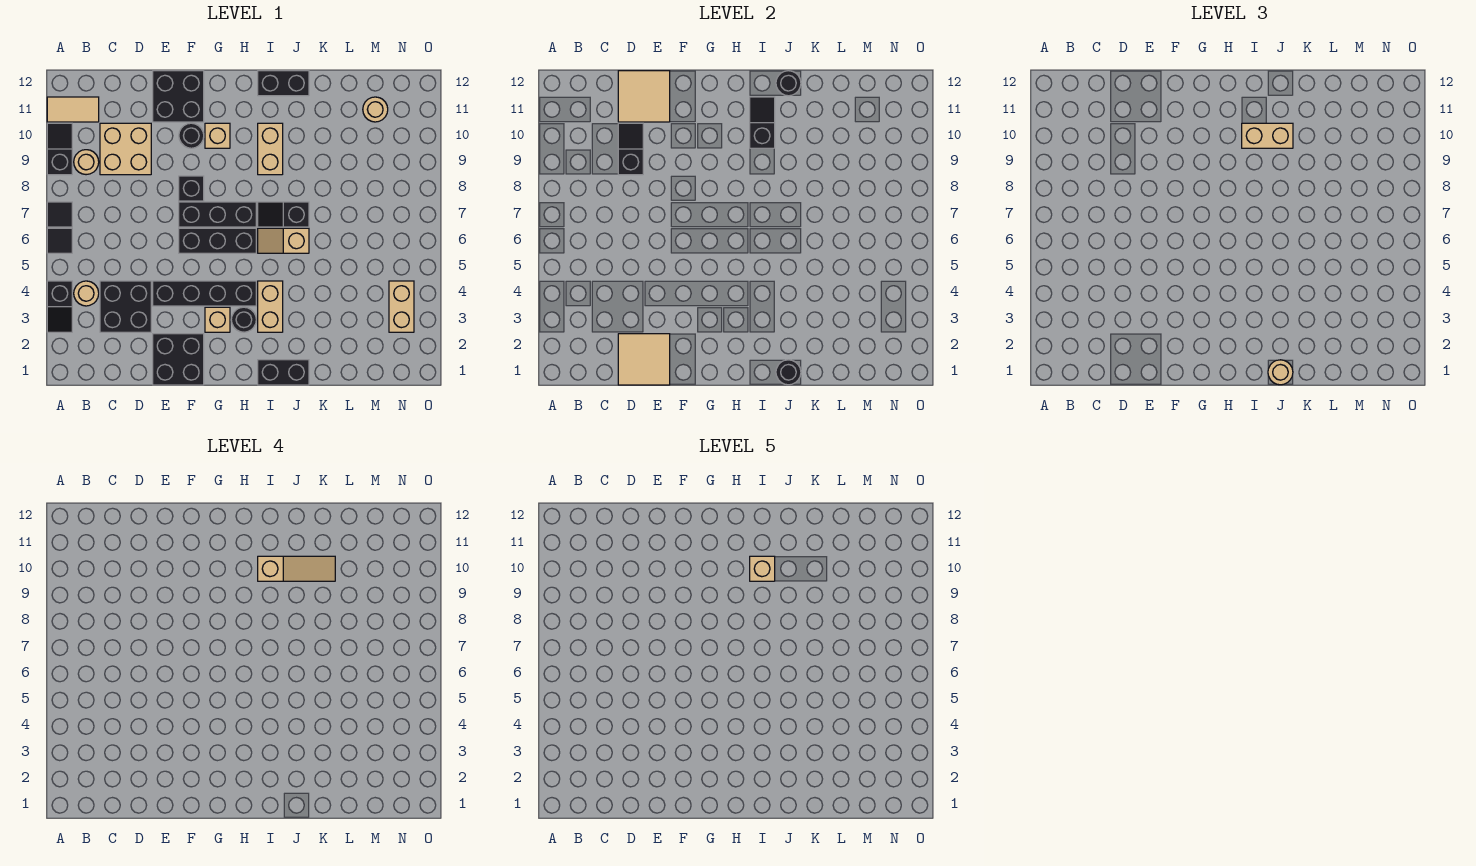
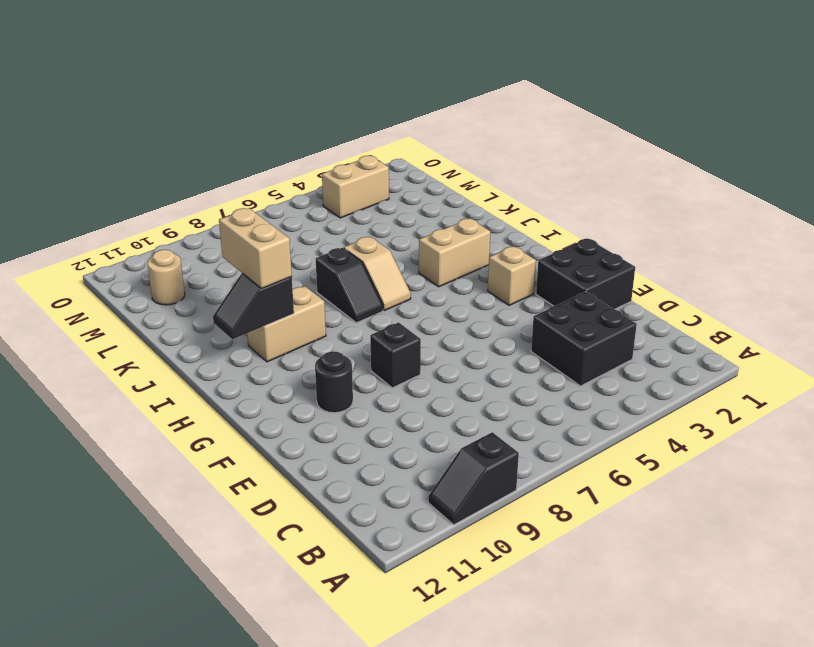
none -> black slope A3:A4 level 1 top 4
none -> black tile A6 level 1
none -> black tile A7 level 1
none -> tan tile A11:B11 level 1

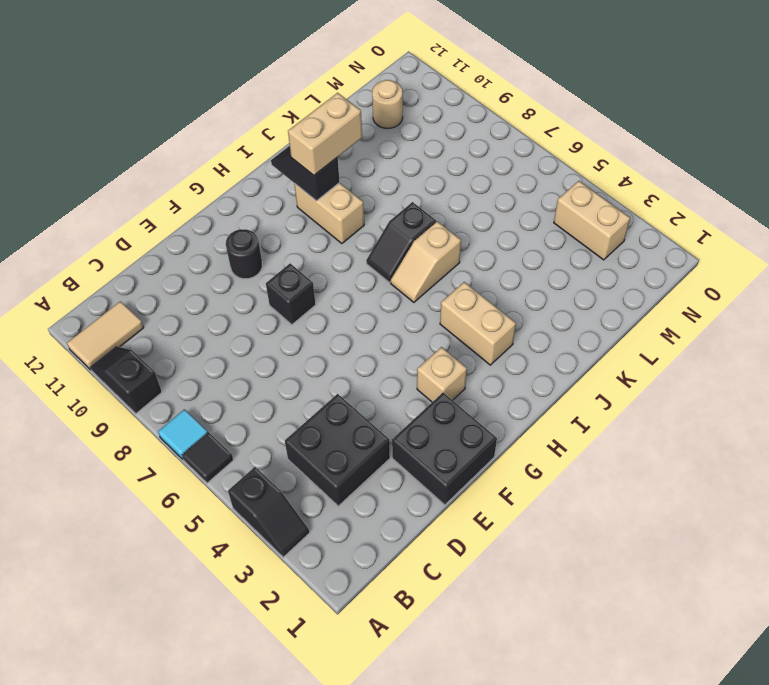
cyan tile A7 level 1 -> black tile A7 level 1
none -> tan round brick B4 level 1
none -> tan round brick B9 level 1
none -> tan brick C9:D10 level 1
none -> black brick E4:H4 level 1

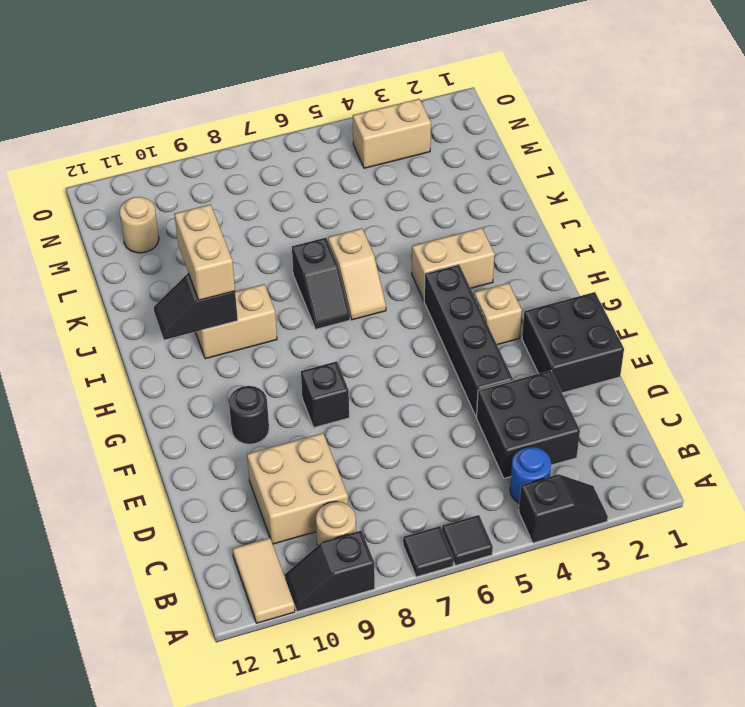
blue round brick B4 level 1 -> tan round brick B4 level 1
none -> black brick E11:F12 level 1
none -> black brick F6:H6 level 1
none -> black brick F7:H7 level 1
none -> tan brick G10 level 1

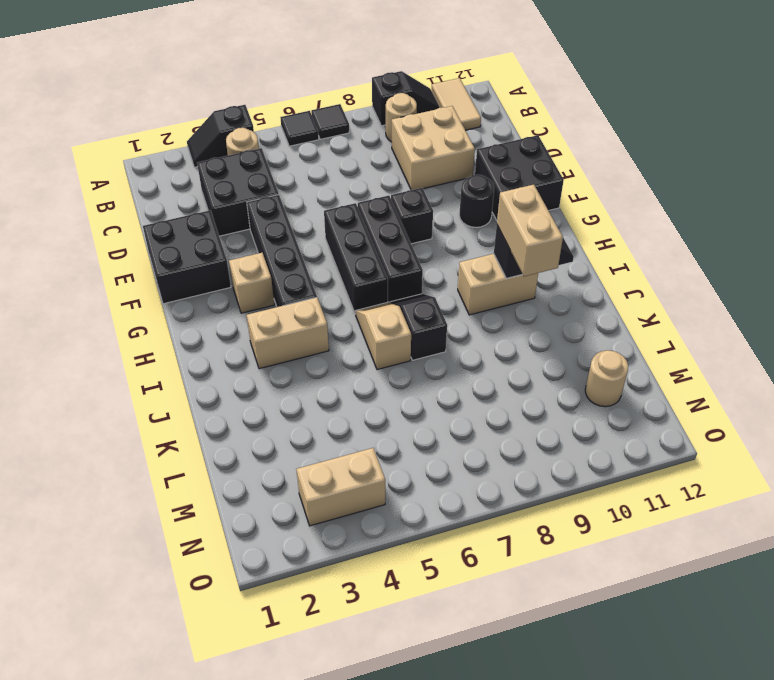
none -> tan brick G10 level 1
none -> black round brick H3 level 1
none -> black brick I1:J1 level 1
none -> black brick I12:J12 level 1

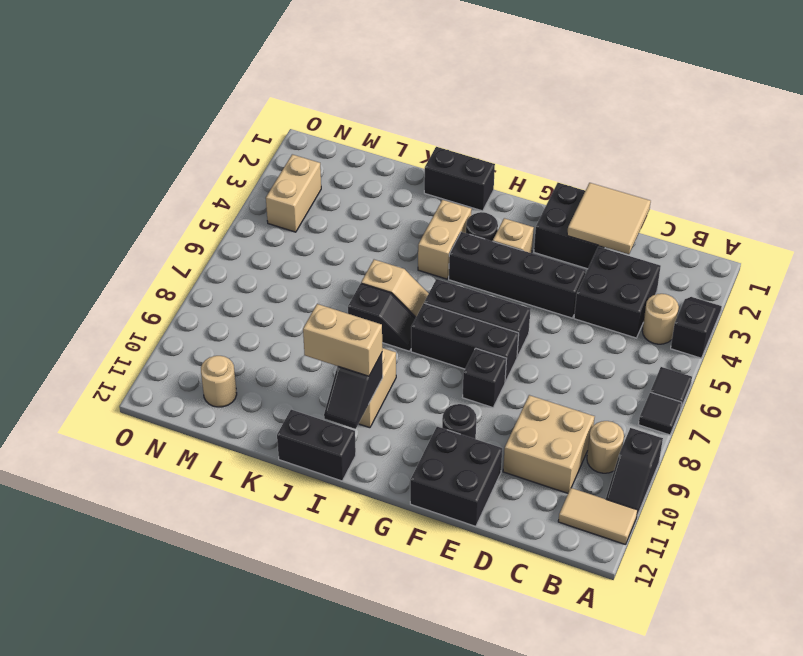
none -> tan brick G10 level 1
none -> black slope D9:D10 level 2 top 9
none -> tan tile D11:E12 level 2
none -> black round brick J1 level 2

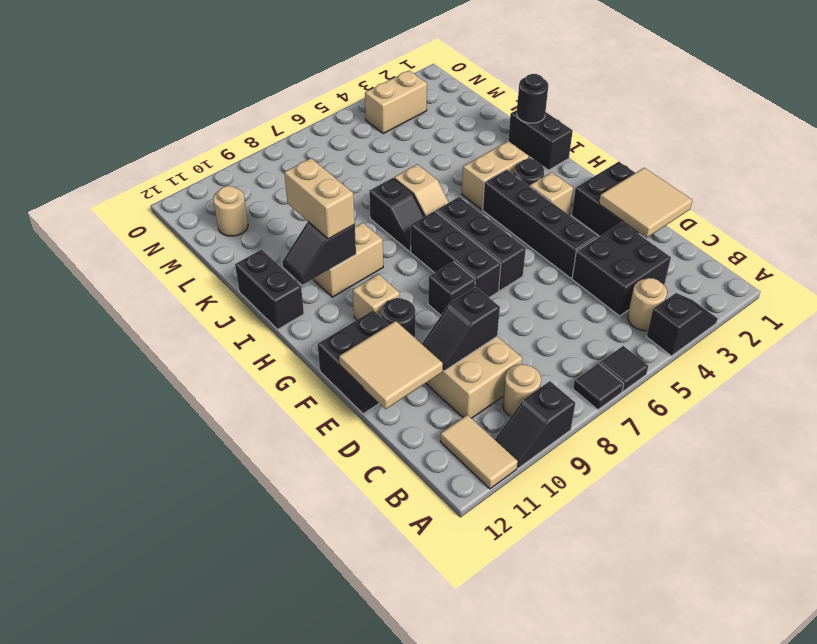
none -> black round brick J12 level 2
none -> tan round brick J1 level 3
none -> tan slope I10:K10 level 4 top I
none -> tan brick I10 level 5

